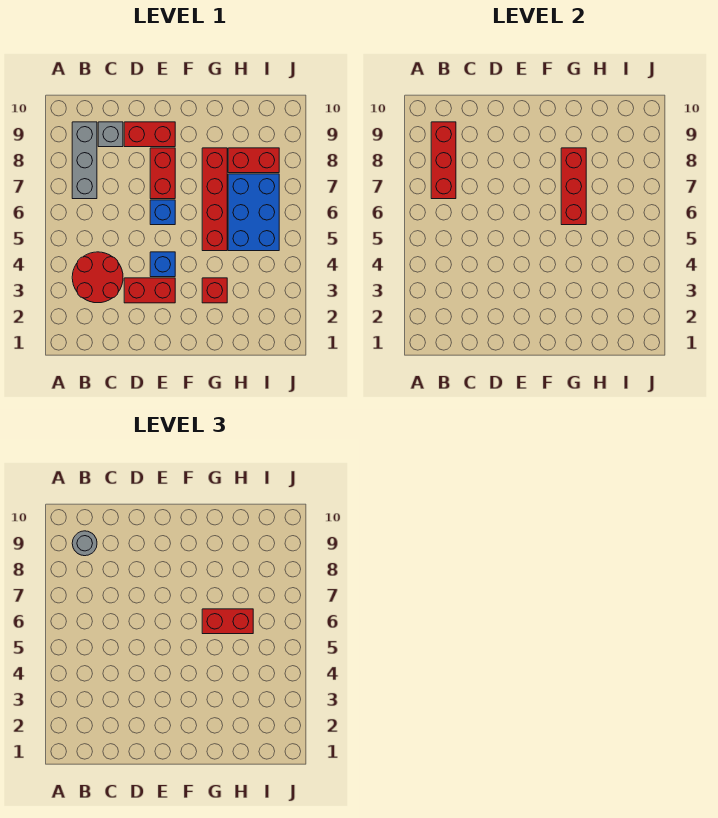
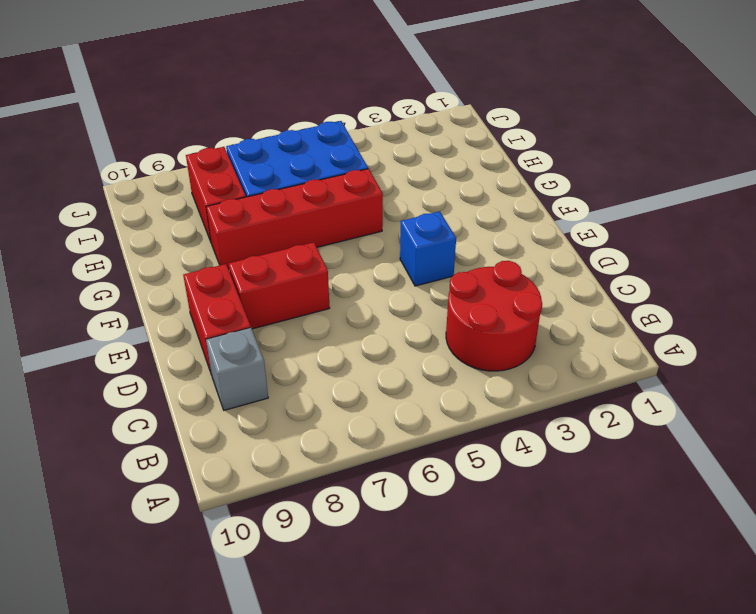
none -> grey brick B7:B9 level 1
none -> red brick D3:E3 level 1
none -> blue brick E6 level 1

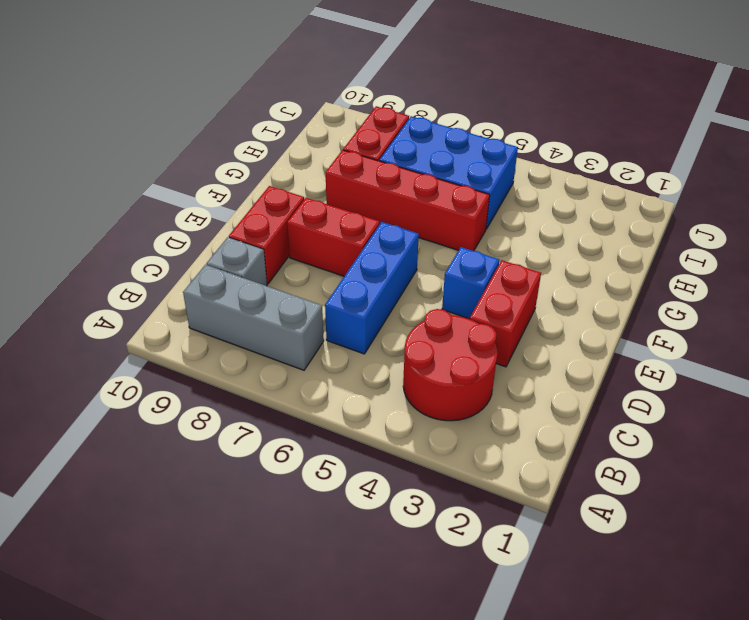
blue brick C6:E6 level 1 -> blue brick E6 level 1
none -> red brick G3 level 1
none -> red brick B7:B9 level 2
none -> red brick G6:G8 level 2

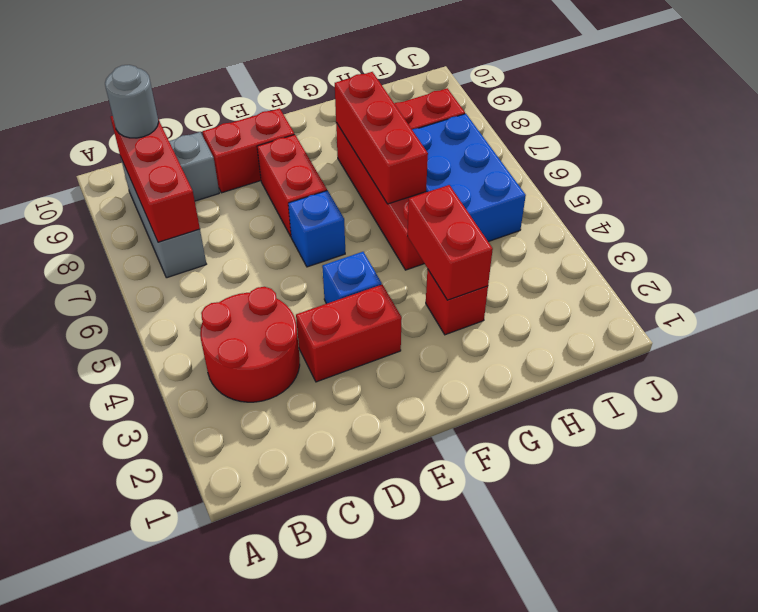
red brick G3:G4 level 2 -> red brick G6:H6 level 3

